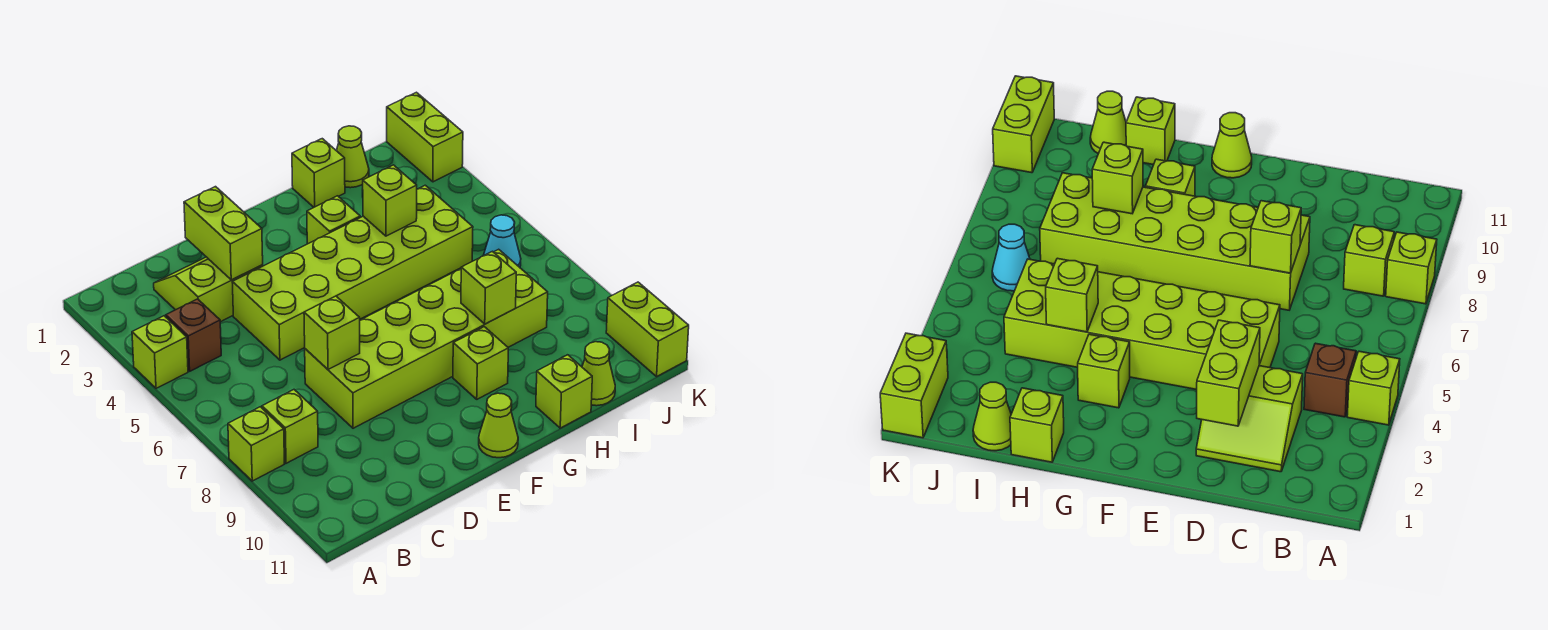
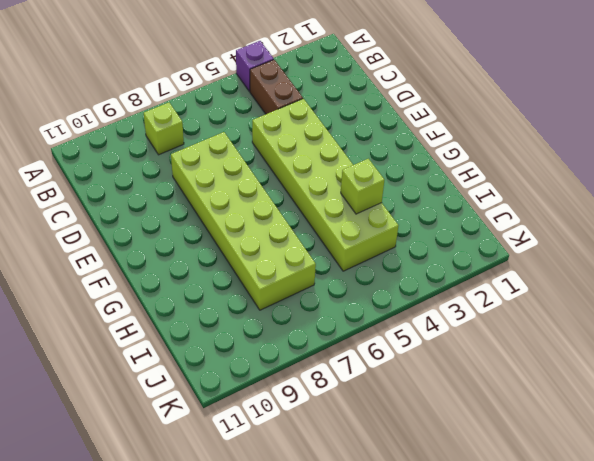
purple brick A4 level 1 -> lime brick A4 level 1
brown brick B4:C4 level 1 -> brown brick B4 level 1
none -> lime brick A8 level 1
none -> lime slope C2:D3 level 1 top 3
none -> lime cone F11 level 1

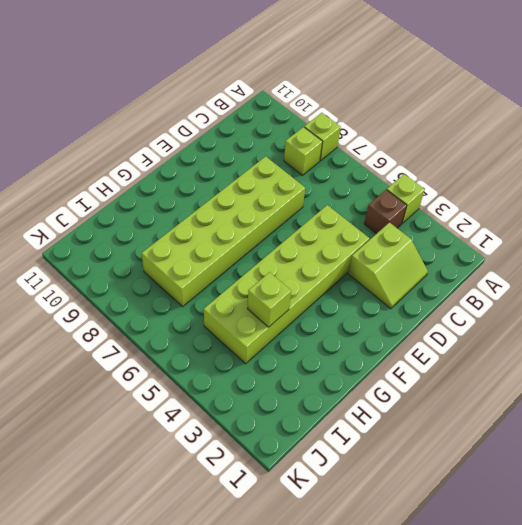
none -> lime cone F11 level 1
none -> lime brick G3 level 1
none -> lime brick G9 level 1

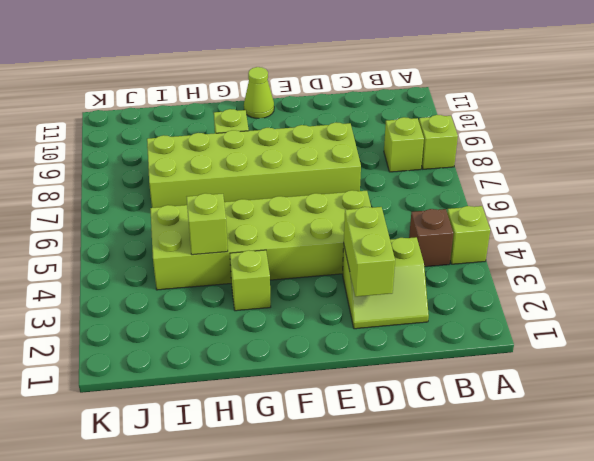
none -> lime brick H1 level 1
none -> lime brick H11 level 1
none -> lime cone I1 level 1

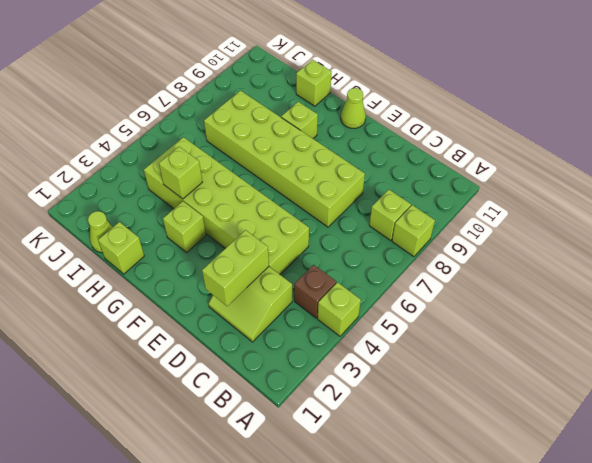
none -> lime cone I11 level 1
none -> cyan cone J6 level 1
none -> lime brick K1:K2 level 1

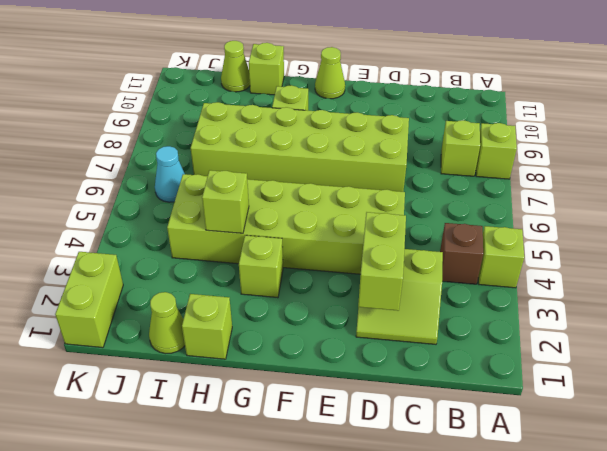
none -> lime brick K10:K11 level 1
none -> lime brick D7 level 2
none -> lime brick H8 level 2

